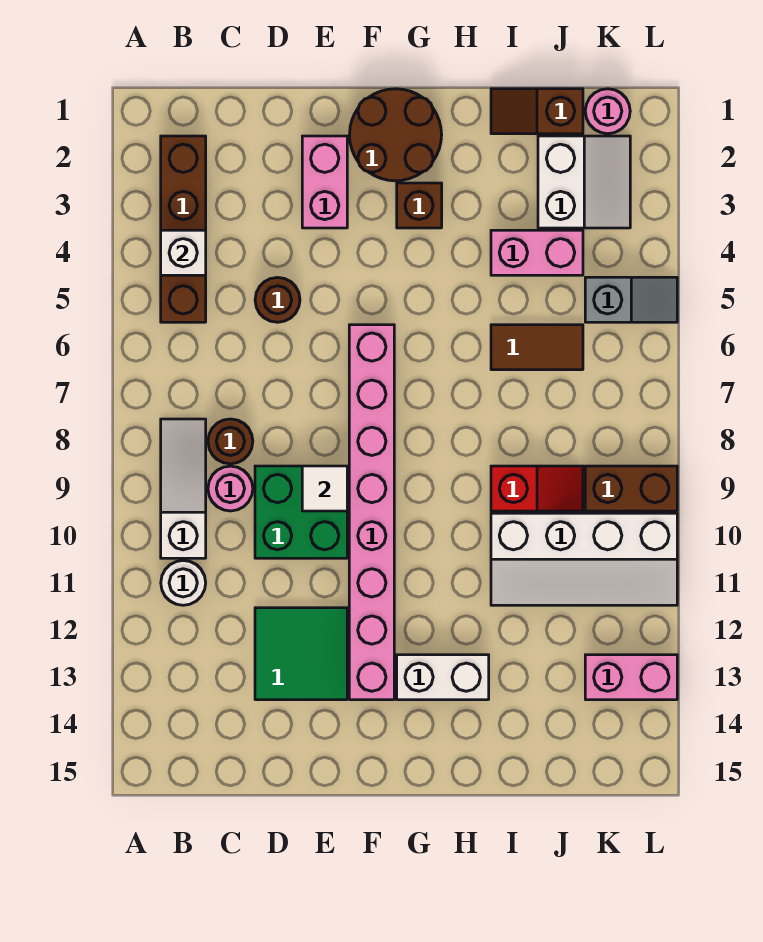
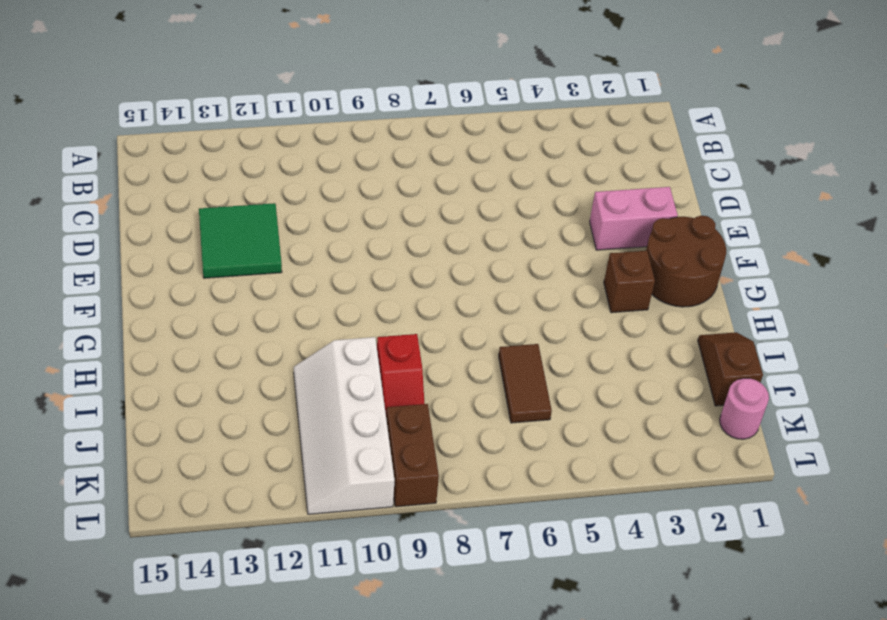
none -> brown brick B2:B5 level 1
none -> white slope B8:B10 level 1 top 10
none -> white round brick B11 level 1

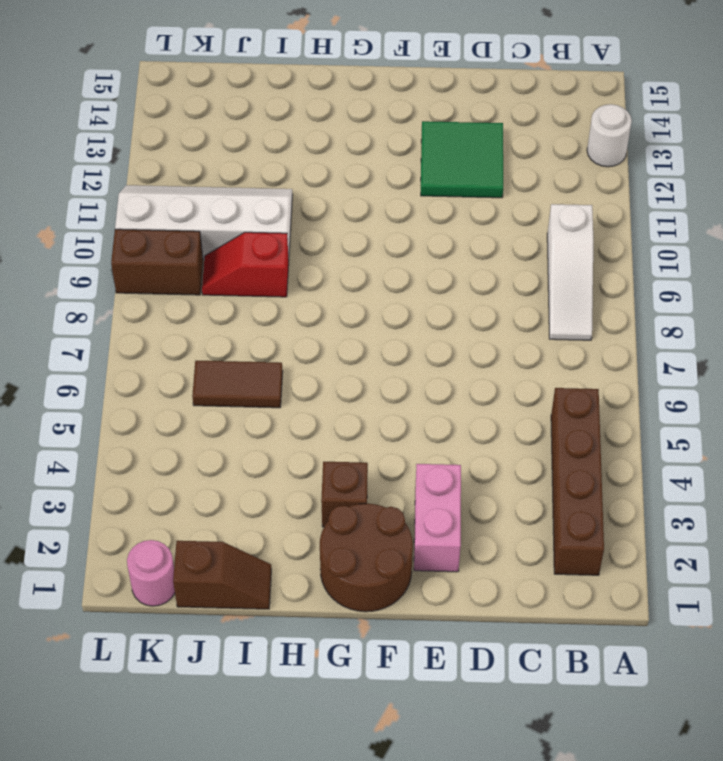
white round brick A13 level 1 -> white round brick B11 level 1
none -> brown round brick C8 level 1
none -> pink round brick C9 level 1
none -> brown round brick D5 level 1

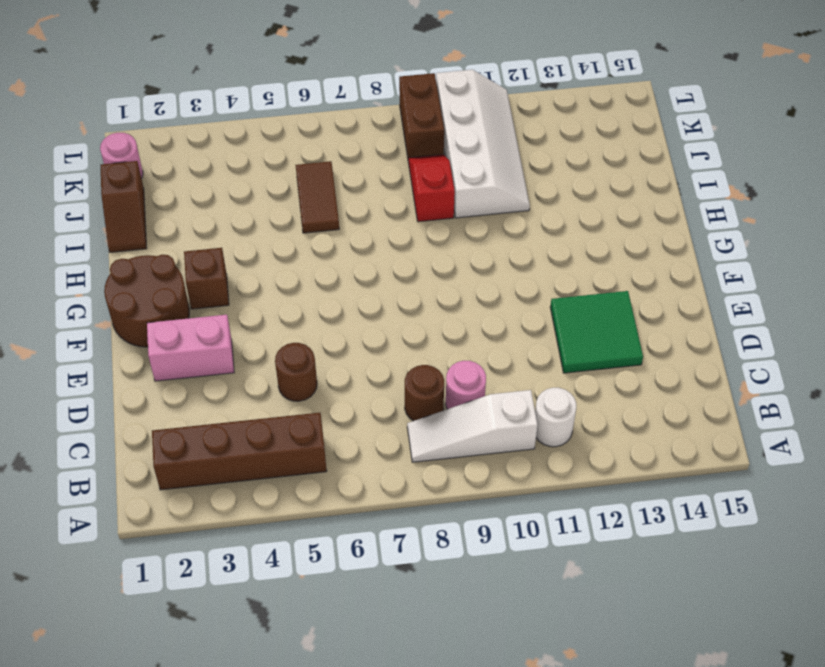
none -> green brick D9:E10 level 1
none -> pink brick F6:F13 level 1
none -> white brick G13:H13 level 1

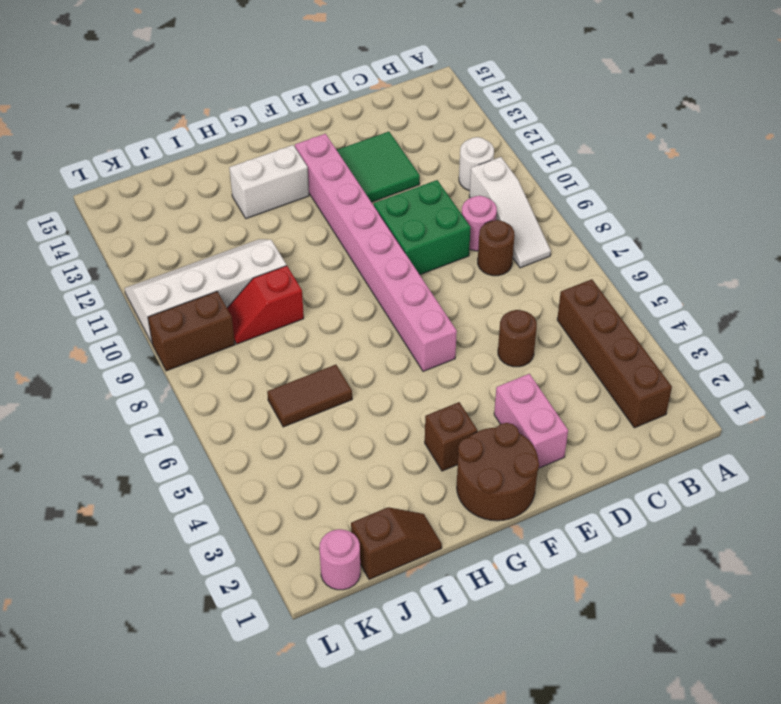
none -> pink brick I4:J4 level 1
none -> white slope J2:K3 level 1 top J
none -> grey slope K5:L5 level 1 top K

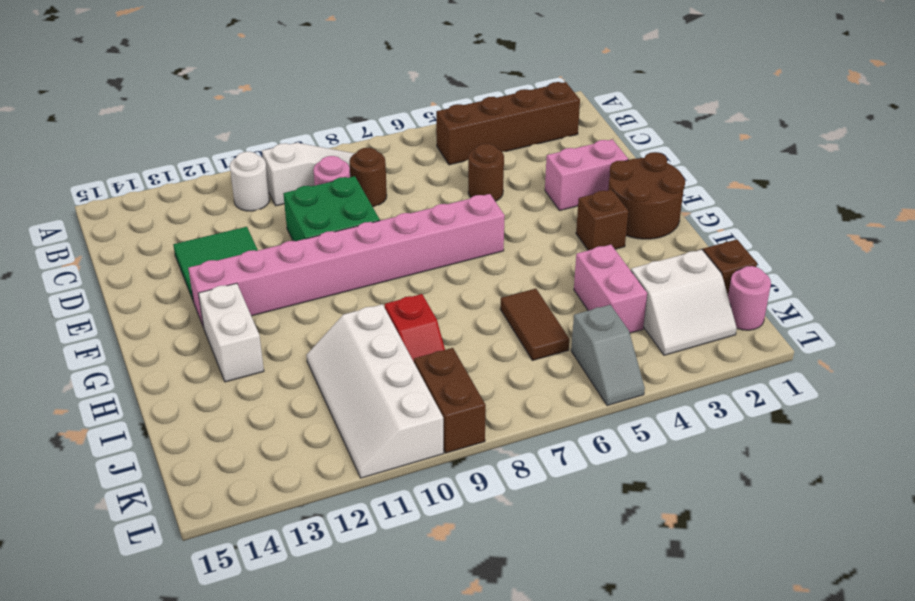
none -> pink brick K13:L13 level 1
none -> white brick B4 level 2
none -> white tile E9 level 2

